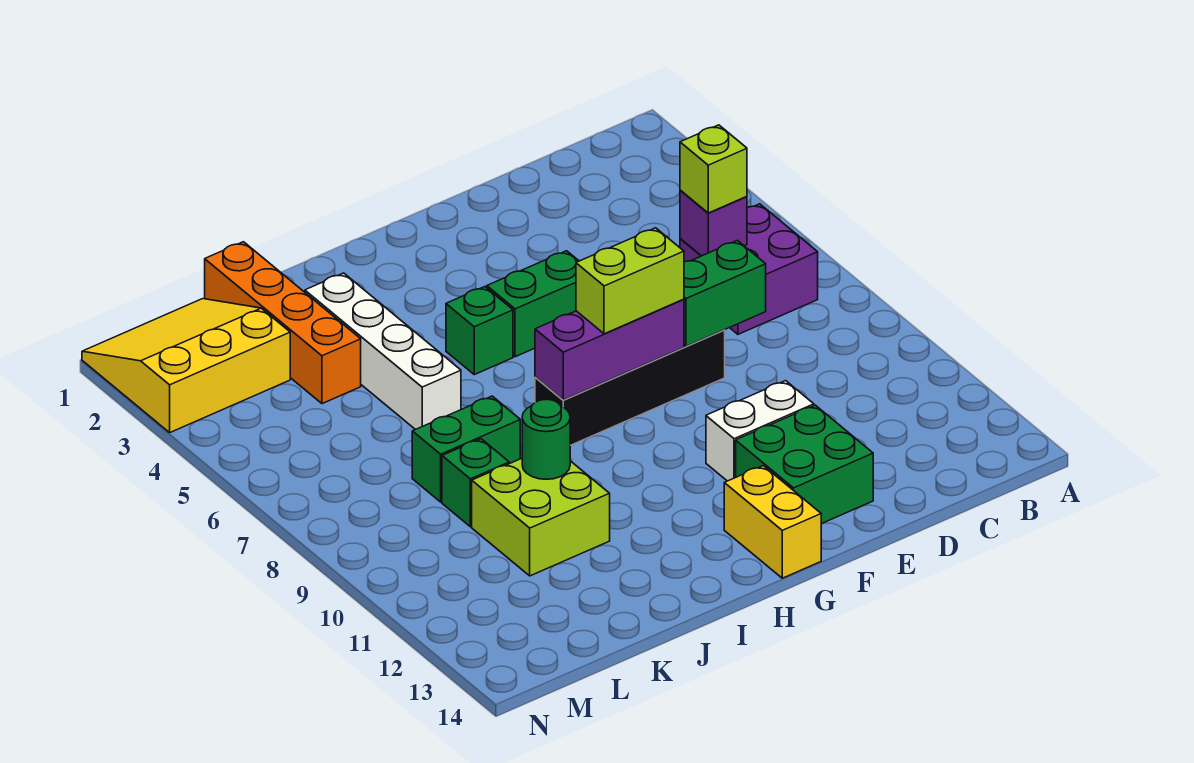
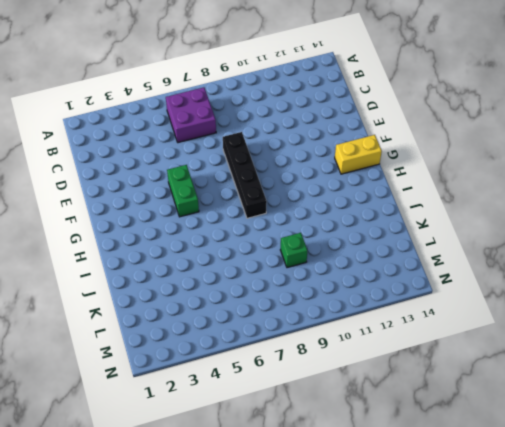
none -> white brick E11:F11 level 1
none -> green brick E12:F13 level 1
none -> green brick H5 level 1

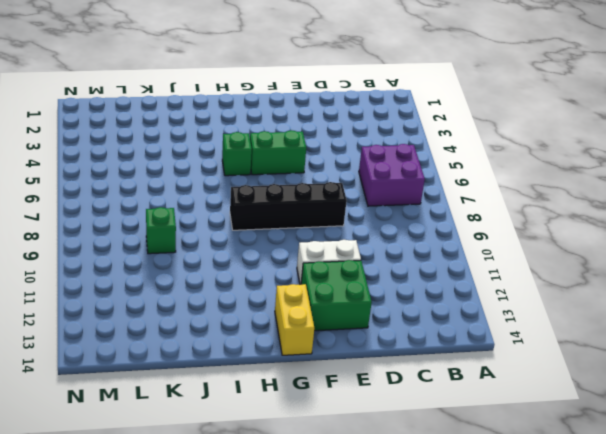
none -> white brick J3:J6 level 1
none -> green brick J8:K8 level 1
none -> lime brick J10:K11 level 1

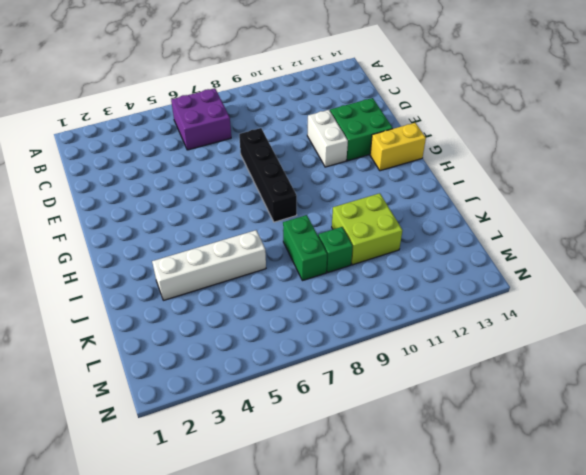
none -> green brick F5:G5 level 1
none -> green brick H5 level 1
none -> orange brick K1:K4 level 1

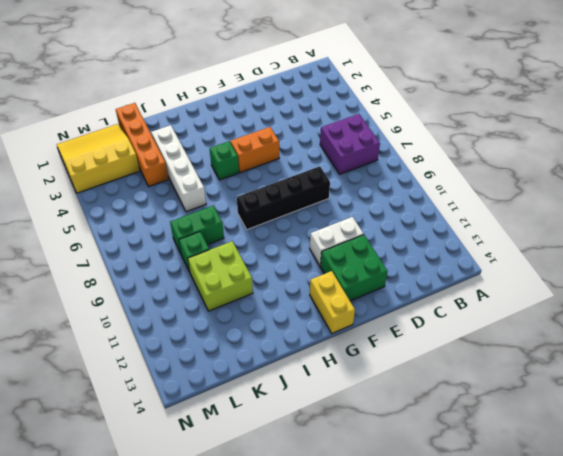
orange brick F5:G5 level 1 -> green brick F5:G5 level 1
none -> purple brick C6 level 2
none -> green brick D8:E8 level 2
none -> purple brick F8:H8 level 2

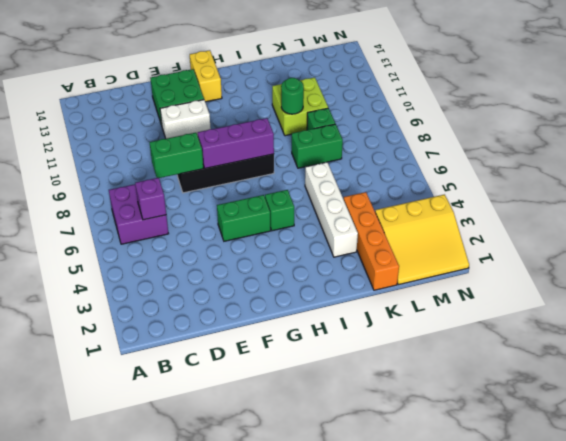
none -> lime brick C6 level 3
none -> lime brick F8:G8 level 3

